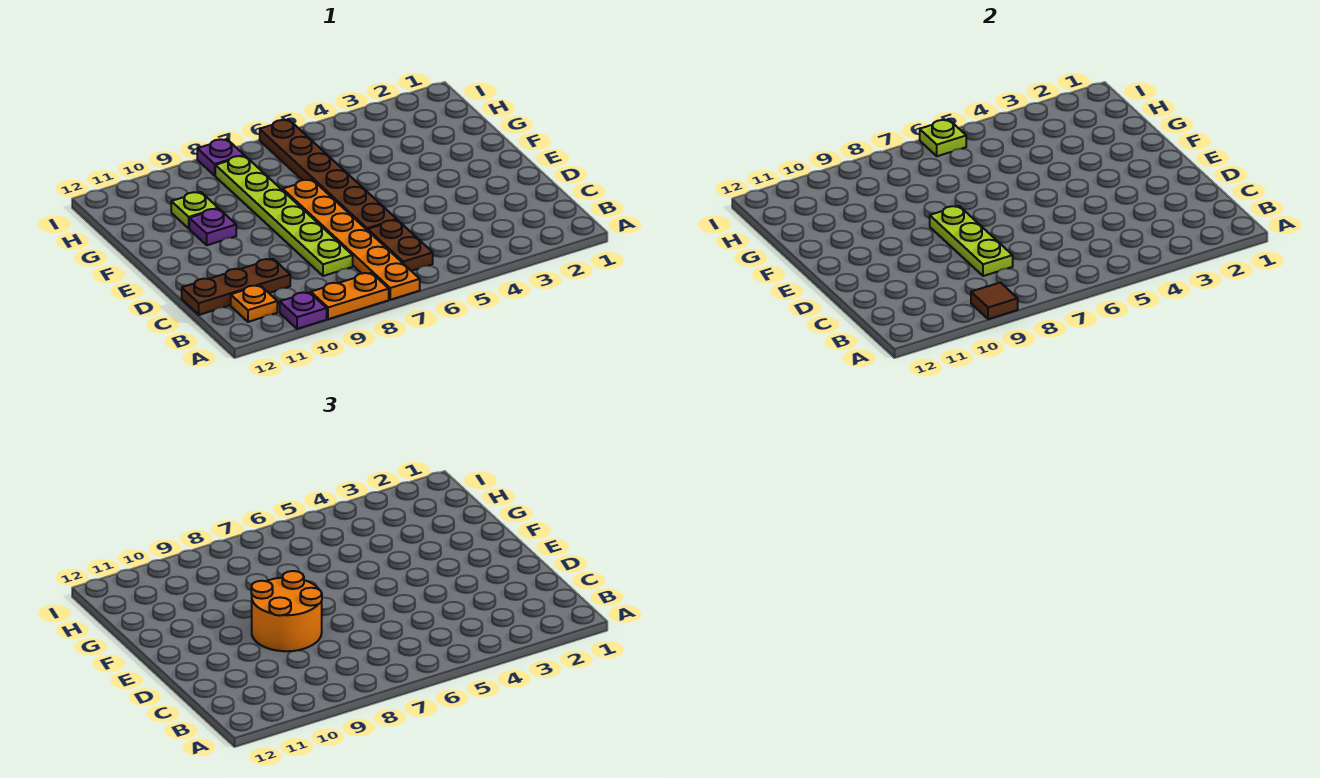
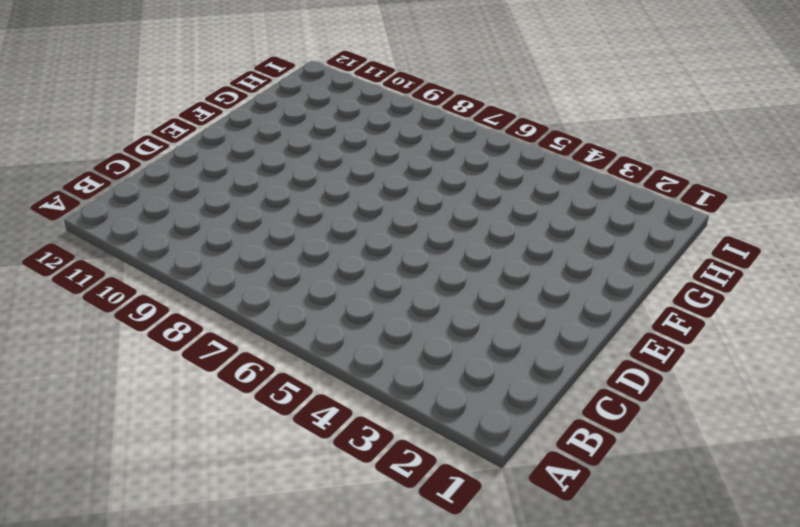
none -> orange plate A7:F7 level 1
none -> orange plate A8:A9 level 1
none -> purple plate A10 level 1

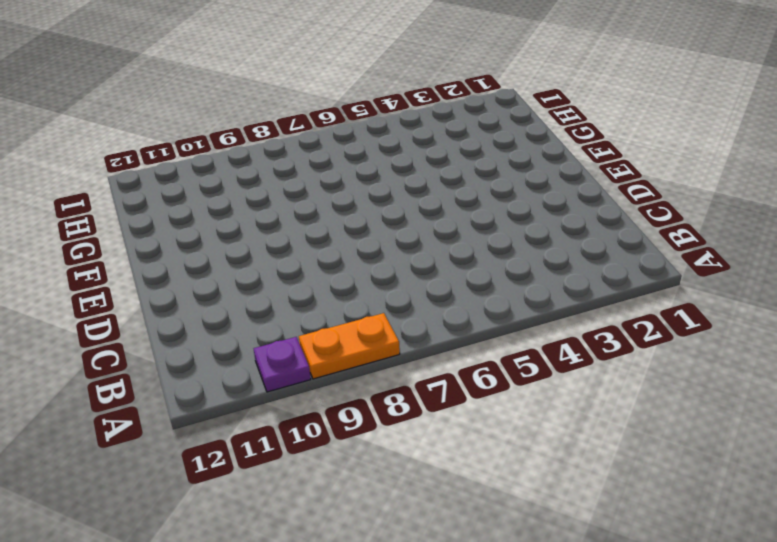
none -> orange plate A7:F7 level 1
none -> brown plate B6:C6 level 1
none -> orange plate B11 level 1

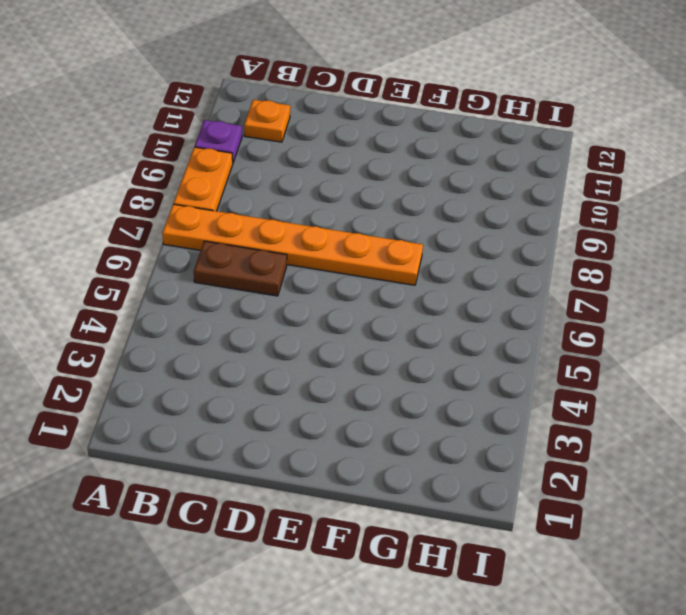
none -> lime plate C8:H8 level 1
none -> brown plate C10:C12 level 1
none -> brown plate D6:I6 level 1

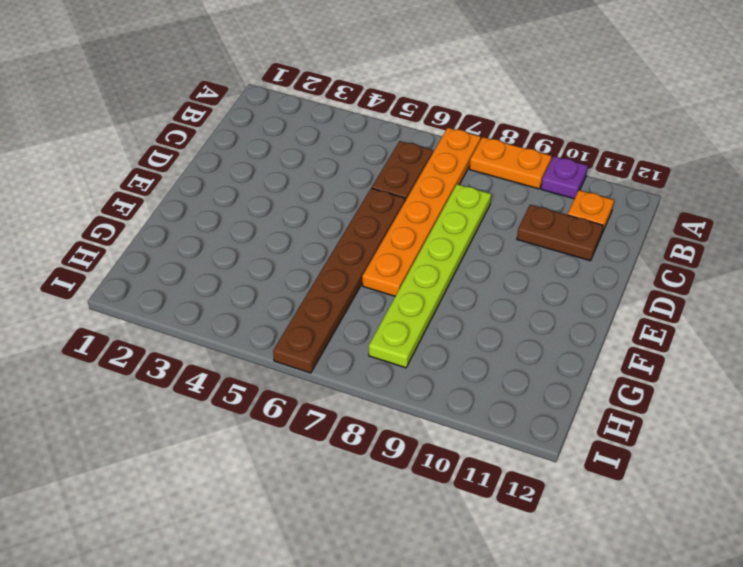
brown plate C10:C11 level 1 -> brown plate C10:C12 level 1
none -> purple plate F10 level 1
none -> lime plate G10 level 1
none -> purple plate I8 level 1

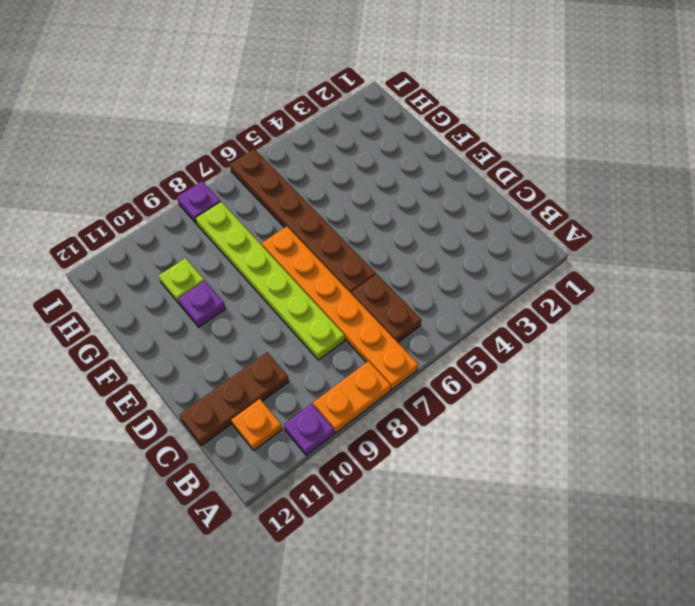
none -> brown tile A9 level 2
none -> lime plate C8:E8 level 2
none -> lime plate I6 level 2

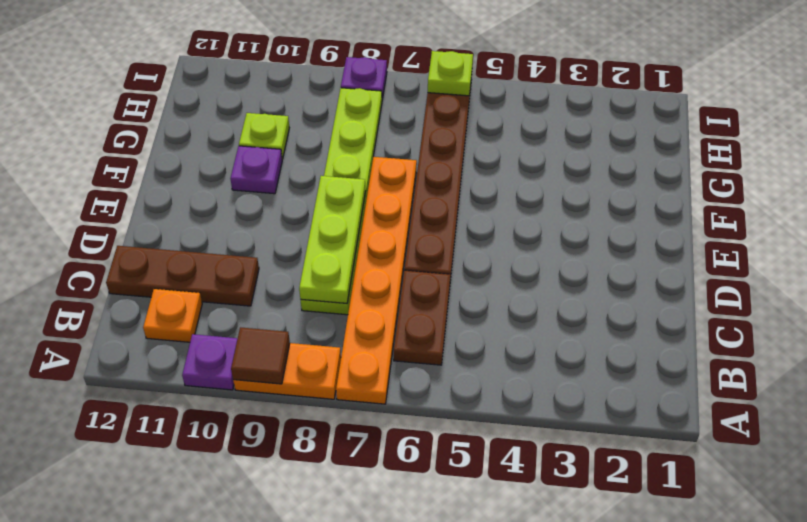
none -> orange round brick D8:E9 level 3

